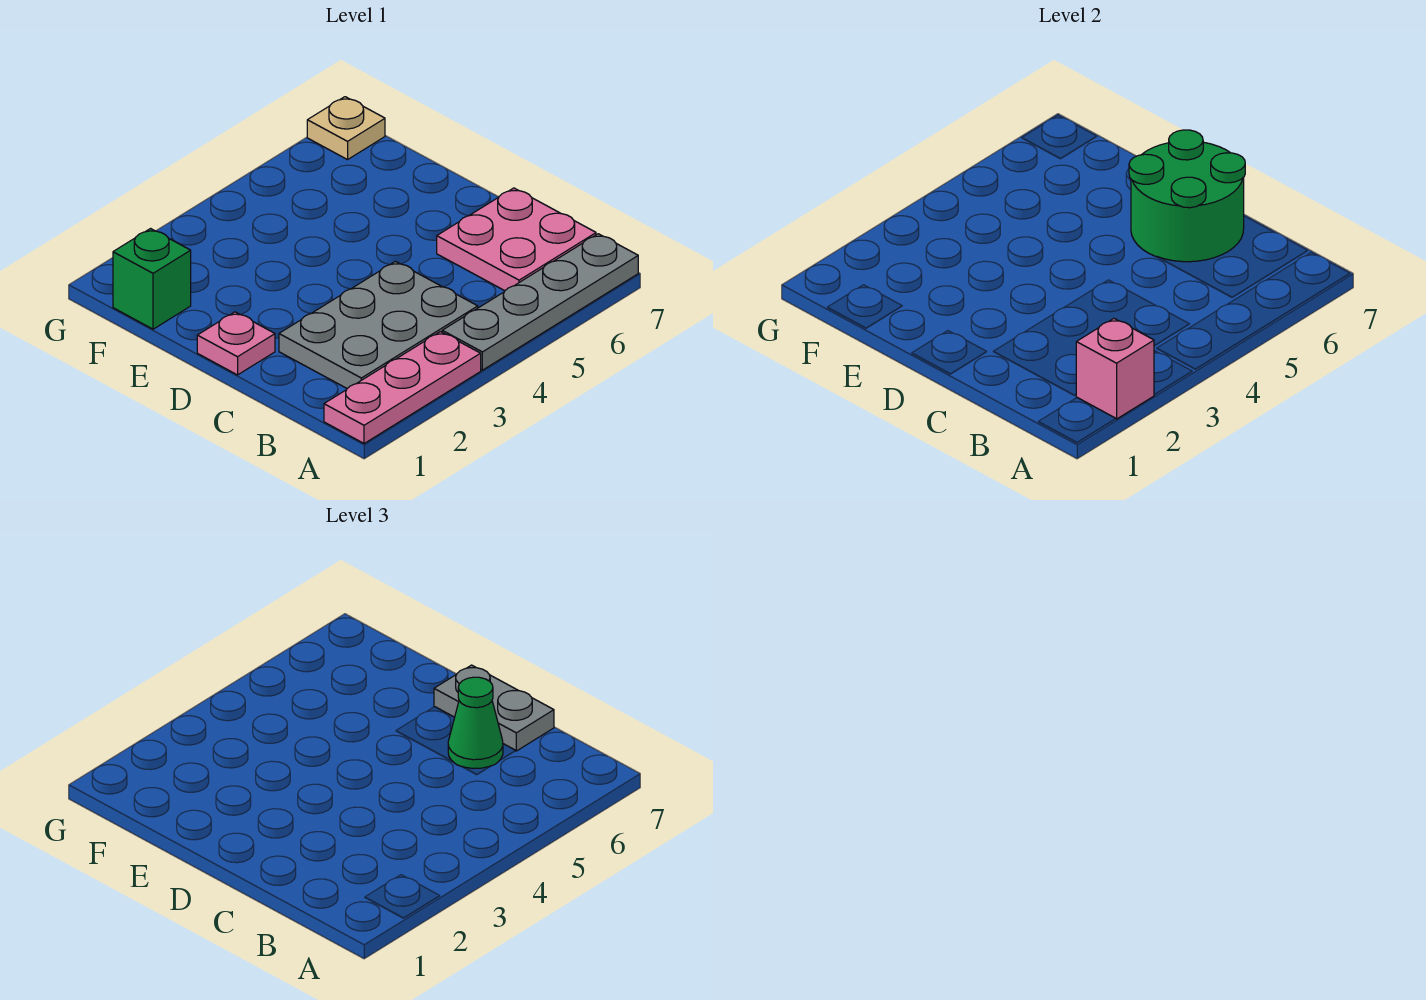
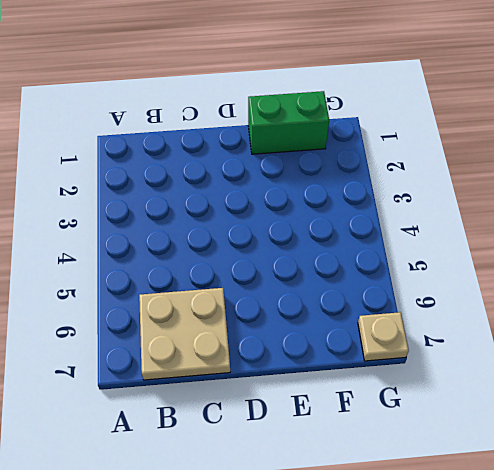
tan plate B6:C7 level 1 -> pink plate B6:C7 level 1
green brick E1:F1 level 1 -> green brick F1 level 1
none -> pink plate A1:A3 level 1
none -> grey plate A4:A7 level 1

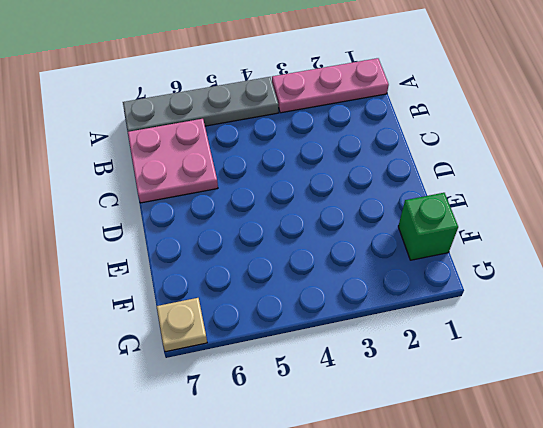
none -> grey plate B2:C4 level 1
none -> pink plate D1 level 1

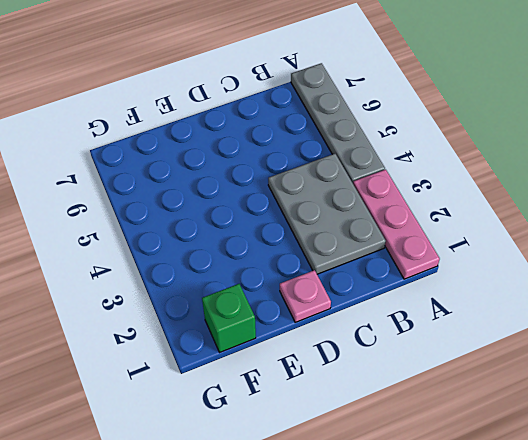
none -> pink plate B6:C7 level 1
none -> tan plate G7 level 1

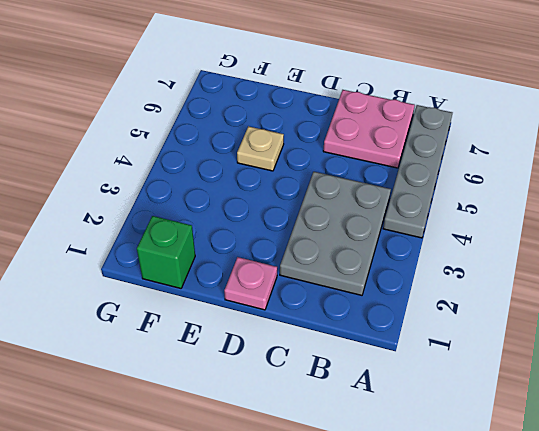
tan plate E5 level 1 -> tan plate G7 level 1
none -> pink plate A1:A3 level 1
none -> pink brick A2 level 2

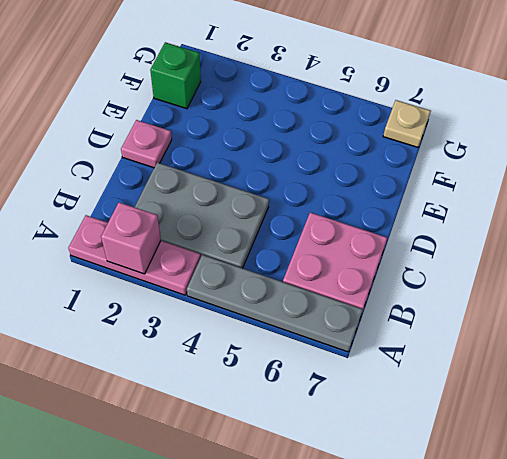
none -> green round brick C6:D7 level 2
none -> green cone C6 level 3

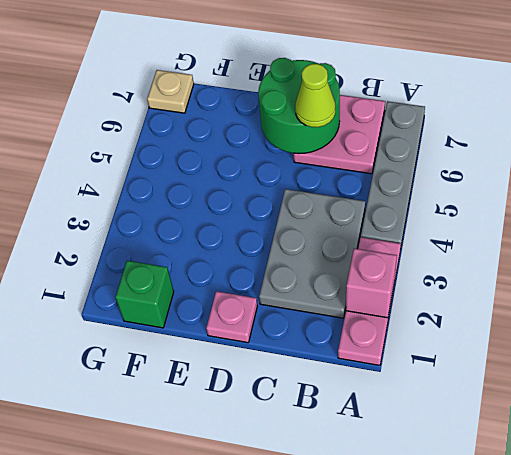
lime cone C6 level 3 -> green cone C6 level 3
none -> grey plate C7:D7 level 3

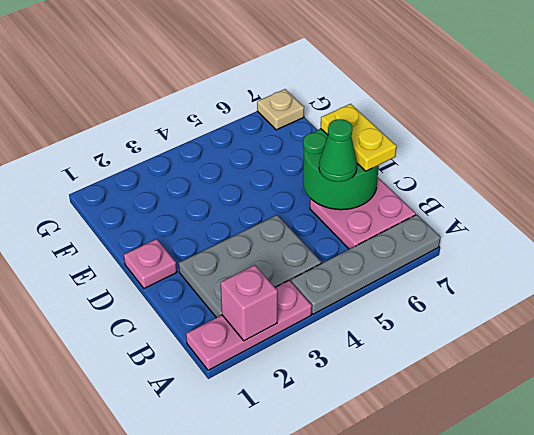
yellow plate C7:D7 level 3 -> grey plate C7:D7 level 3
none -> green brick F1 level 1

